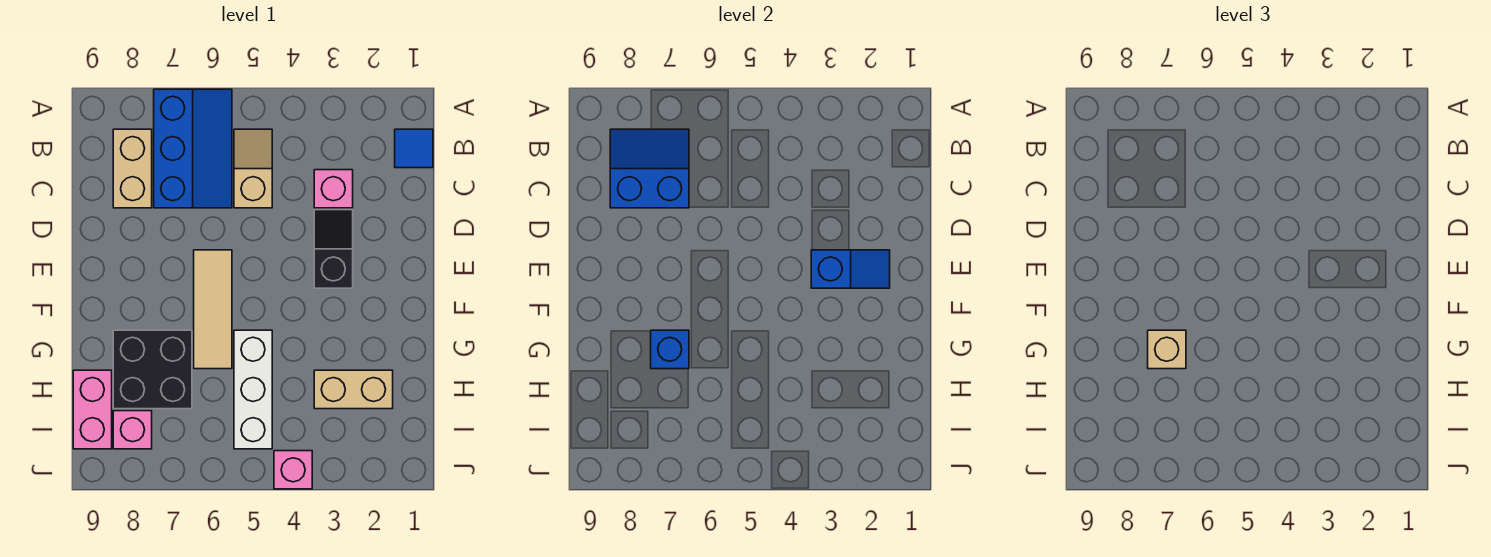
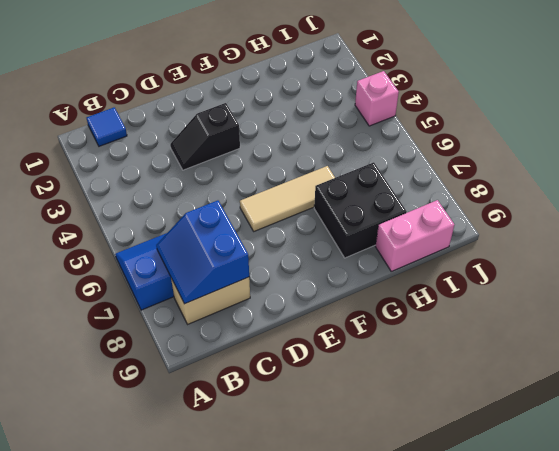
none -> tan slope B5:C5 level 1 top C
none -> pink brick C3 level 1
none -> white brick G5:I5 level 1

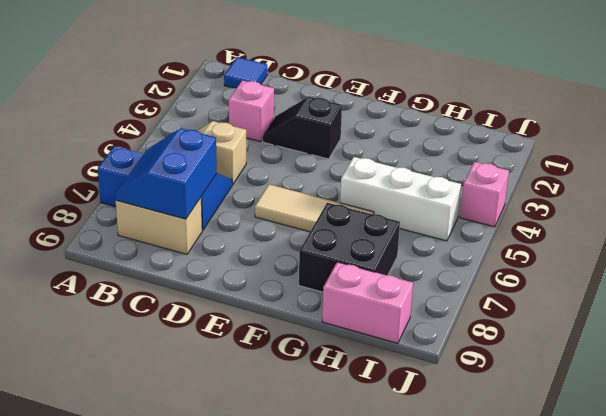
none -> tan brick H2:H3 level 1
none -> pink brick I8 level 1
none -> blue slope E2:E3 level 2 top 3

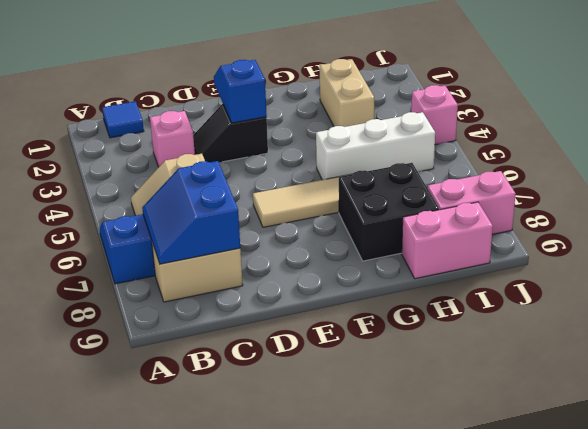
pink brick I8:J8 level 1 -> pink brick I8 level 1
none -> blue brick G7 level 2
none -> tan brick G7 level 3

